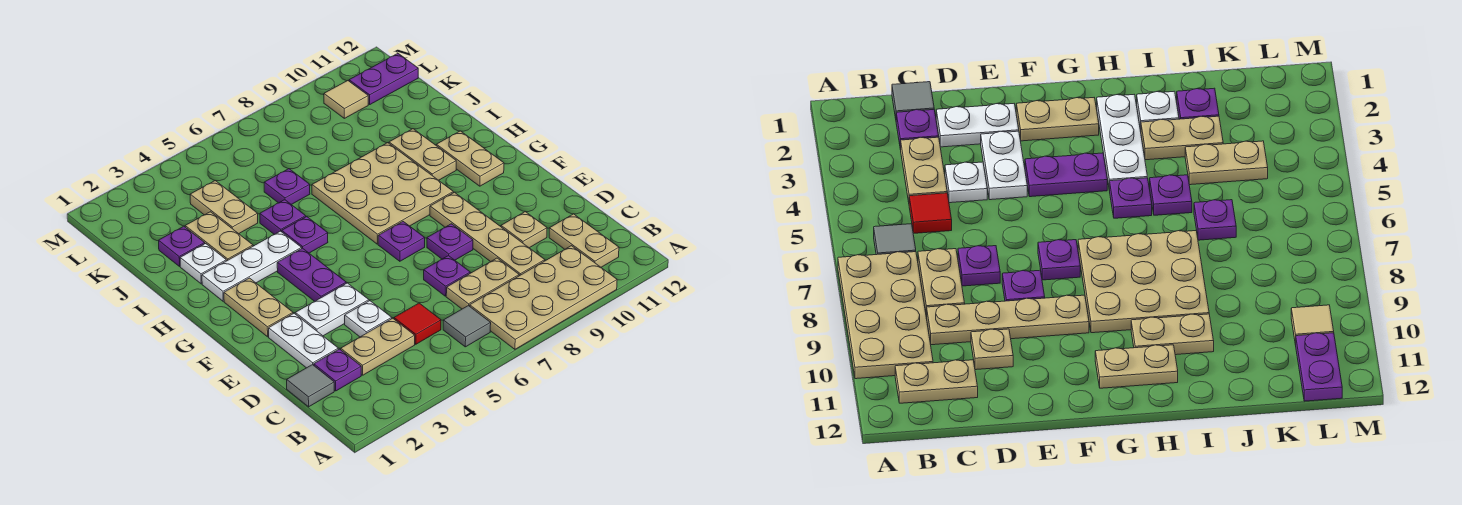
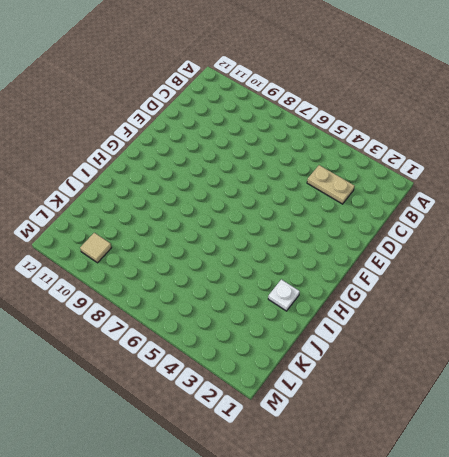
none -> tan plate A7:B10 level 1
none -> grey tile B6 level 1
none -> tan plate B11:C11 level 1
none -> grey tile C1 level 1

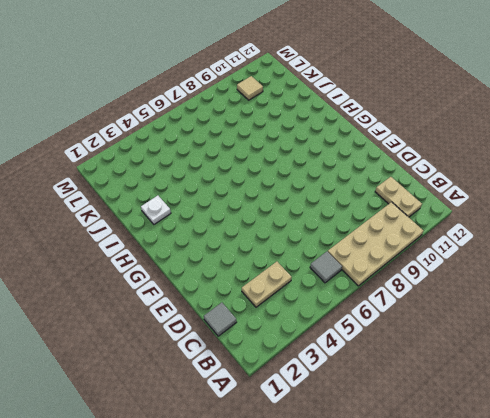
none -> purple plate C2 level 1
none -> red tile C5 level 1
none -> tan plate C7:C8 level 1
none -> tan plate C9:F9 level 1

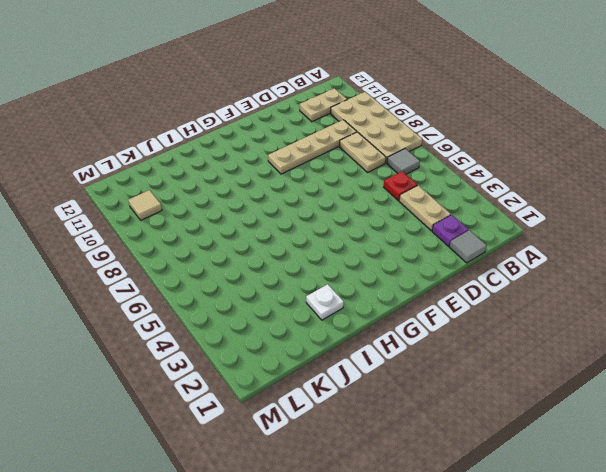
red plate C5 level 1 -> red tile C5 level 1
none -> white plate D2:E2 level 1
none -> white plate D4 level 1
none -> purple plate D7 level 1
none -> tan plate D10 level 1

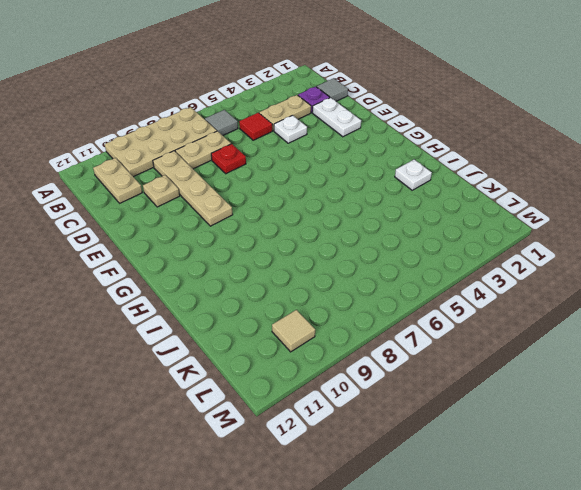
red plate D7 level 1 -> purple plate D7 level 1
none -> white plate E3:E4 level 1
none -> purple plate E8 level 1
none -> tan plate F2:G2 level 1
none -> purple plate F4:G4 level 1

